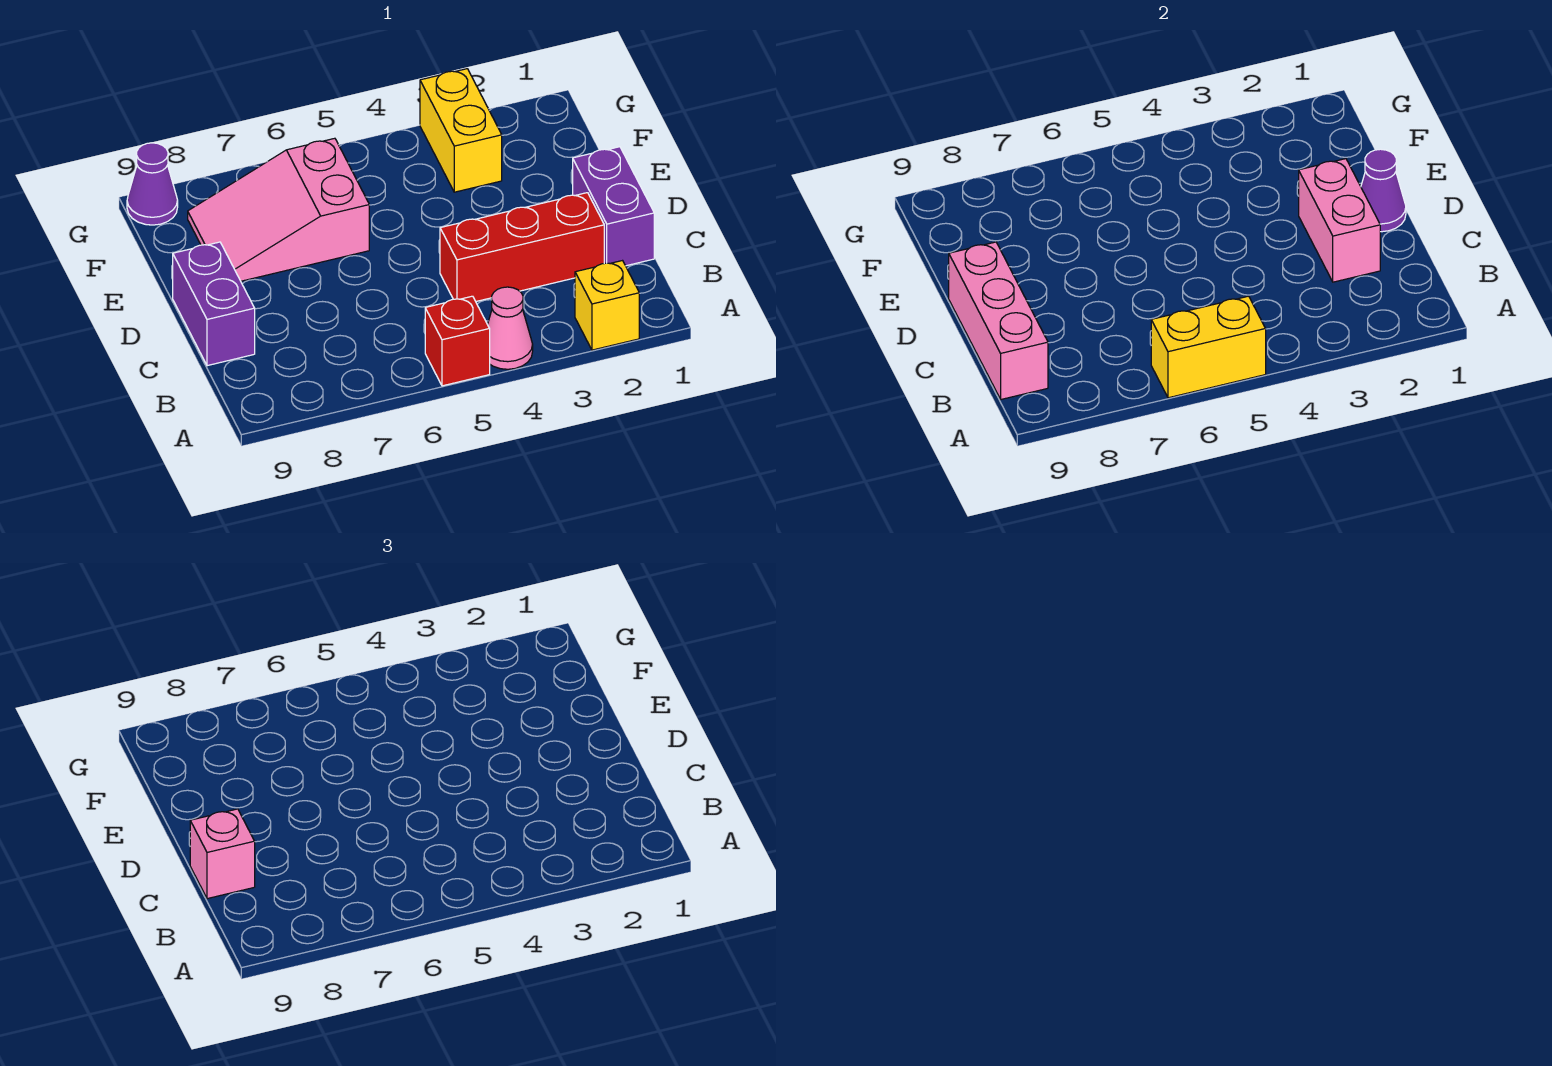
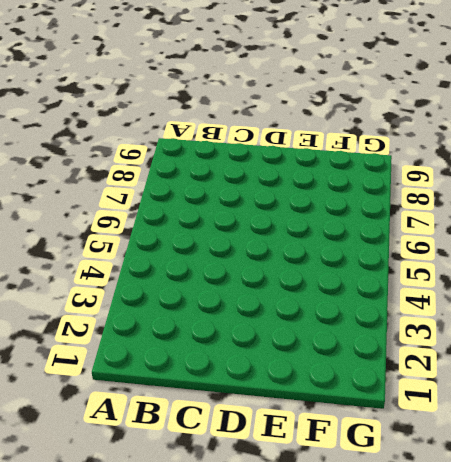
none -> yellow brick A2 level 1
none -> pink cone A4 level 1
none -> red brick A5 level 1

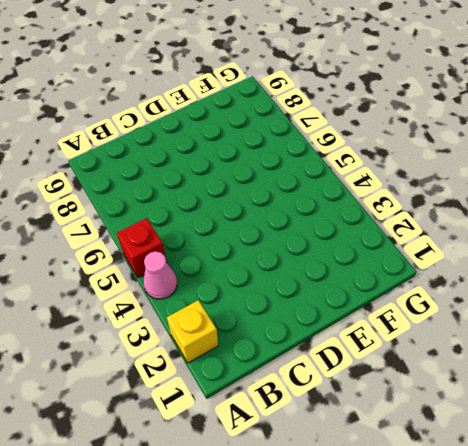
none -> purple brick C1:D1 level 1
none -> red brick C2:C4 level 1
none -> purple brick C9:D9 level 1

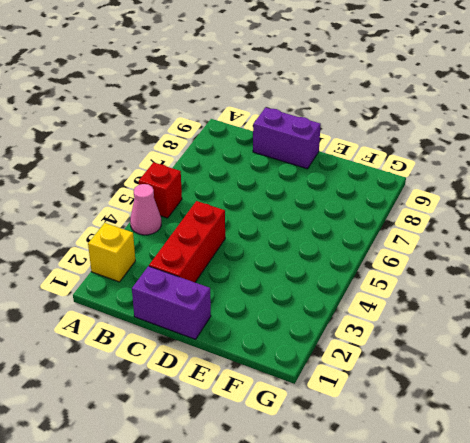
none -> pink slope E6:F8 level 1 top 6
none -> yellow brick F3:G3 level 1
none -> purple cone G9 level 1

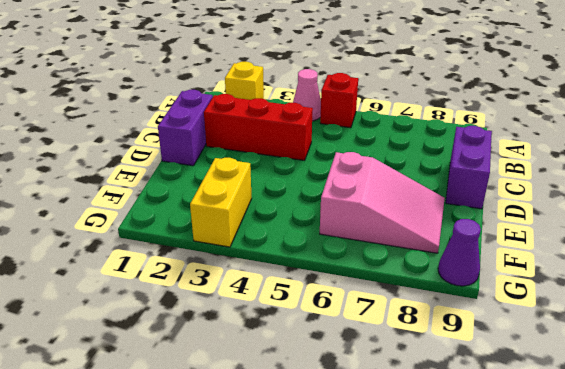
none -> yellow brick A5:A6 level 2
none -> pink brick B9:D9 level 2
none -> pink brick C2:D2 level 2

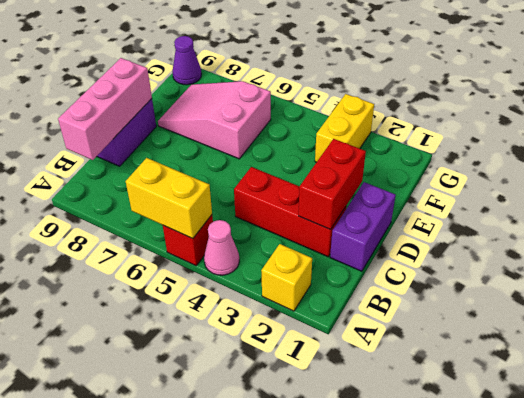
red brick C2:D2 level 2 -> pink brick C2:D2 level 2
none -> purple cone D1 level 2
none -> pink brick C9 level 3

